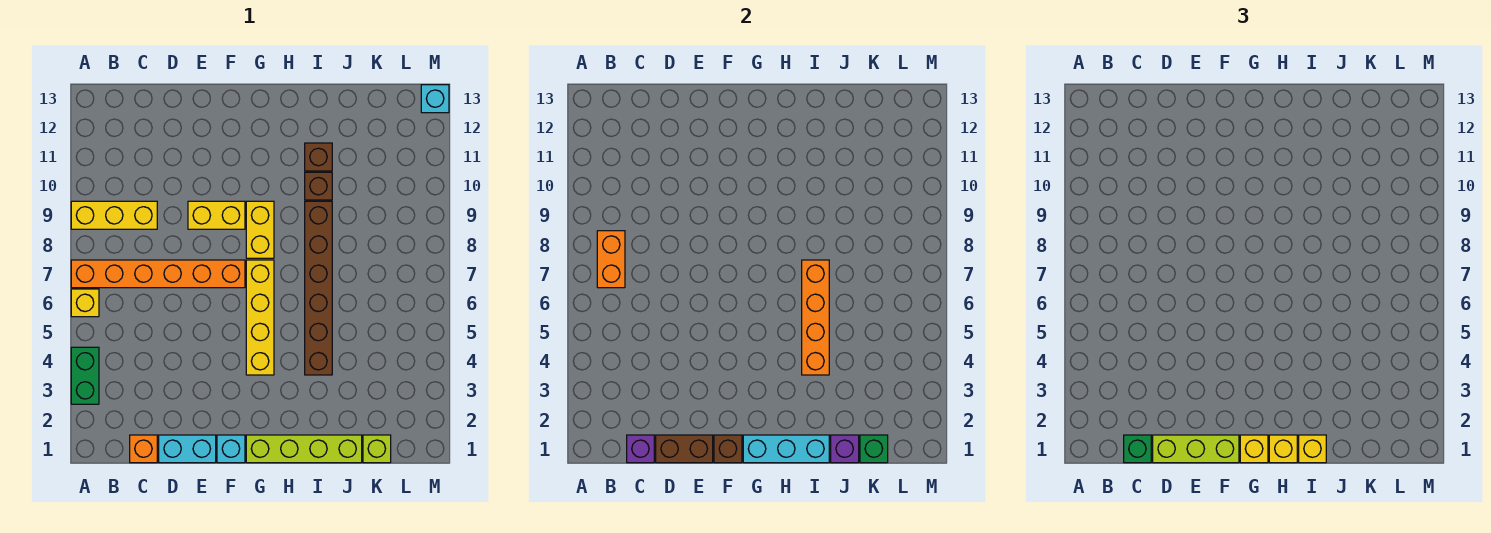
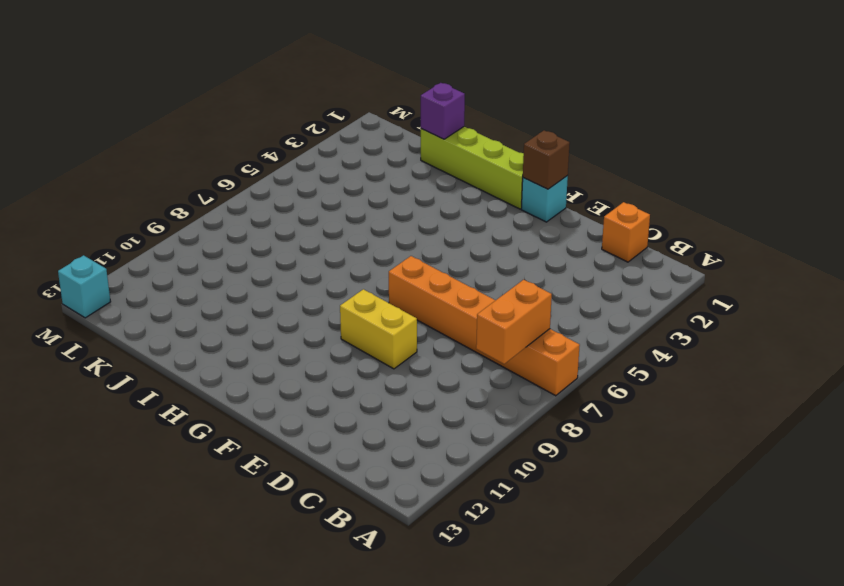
none -> green brick A3:A4 level 1
none -> yellow brick A6 level 1
none -> yellow brick A9:C9 level 1

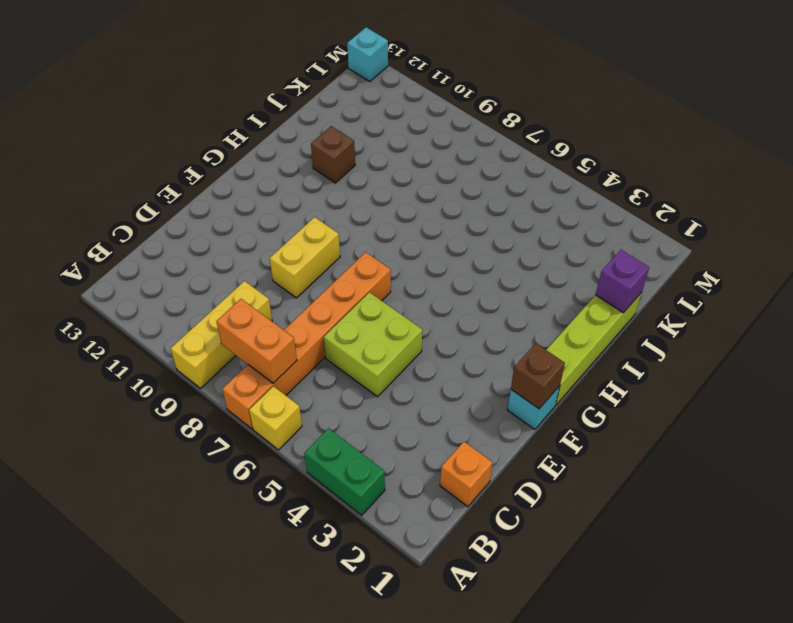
lime brick D5:E6 level 1 -> none
none -> cyan brick D1:E1 level 1
none -> yellow brick G4:G7 level 1
none -> yellow brick G8:G9 level 1

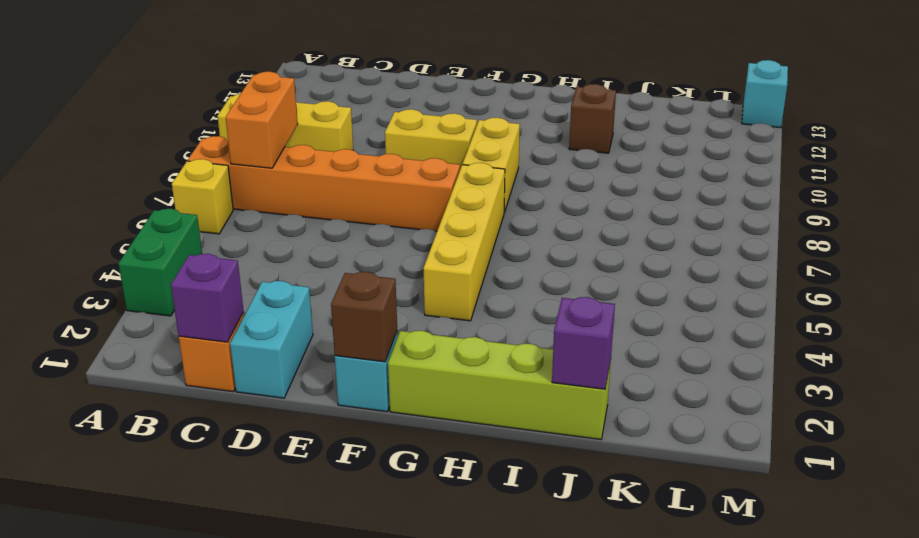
cyan brick D1:D2 level 1 -> cyan brick D1:E1 level 1
none -> brown brick I4:I9 level 1
none -> brown brick I10 level 1
none -> lime brick K1 level 1

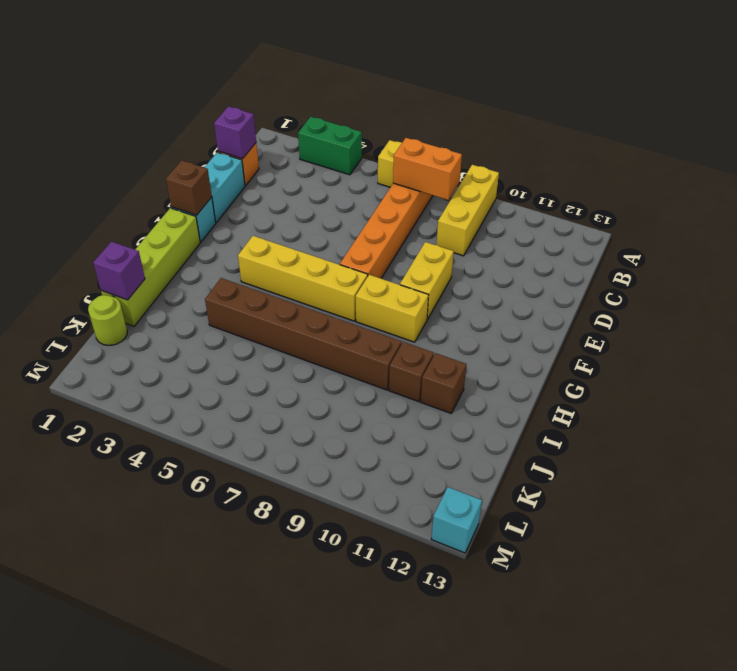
lime round brick K1 level 1 -> lime brick K1 level 1
none -> brown brick D1:E1 level 2
none -> cyan brick G1:I1 level 2
none -> orange brick I4:I7 level 2

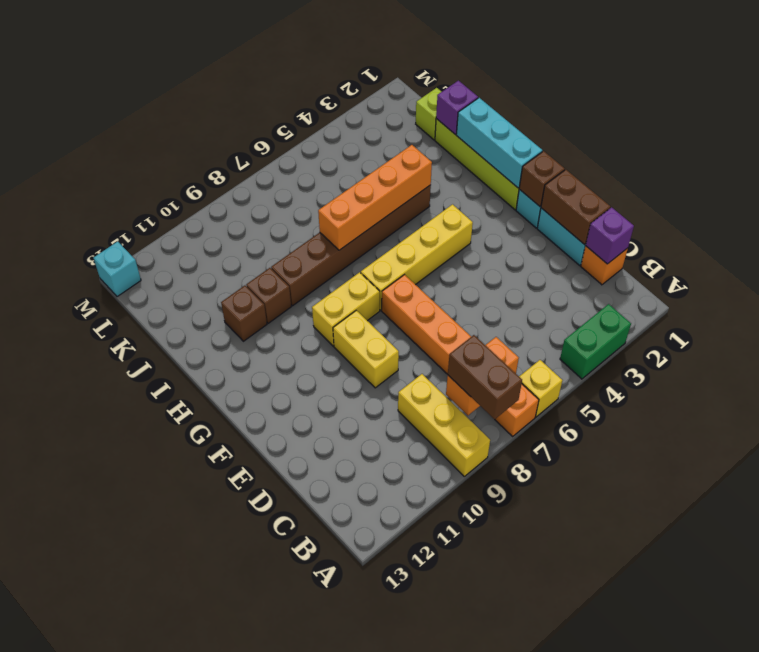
brown brick A8:B8 level 3 -> none
none -> green brick K1 level 2
none -> green brick C1 level 3
none -> lime brick D1:F1 level 3

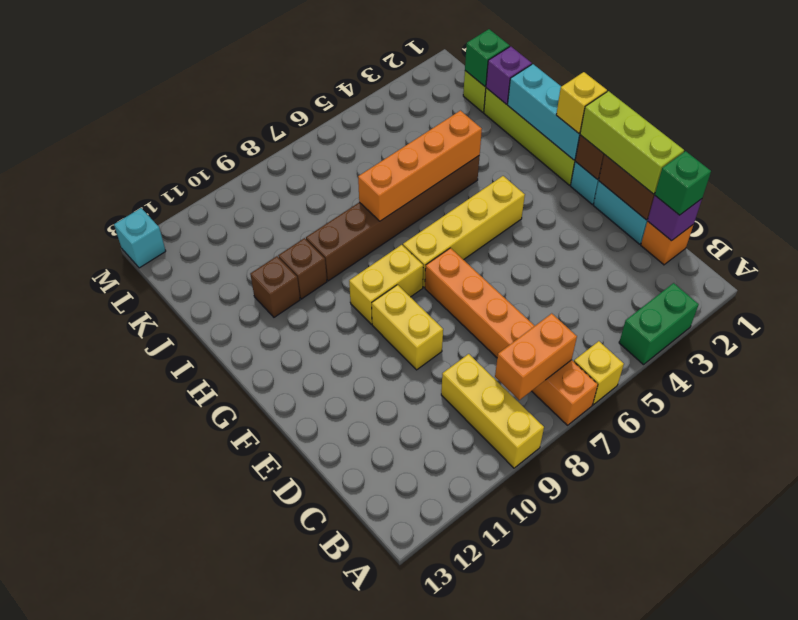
none -> yellow brick H1 level 3
none -> yellow brick I1 level 3

